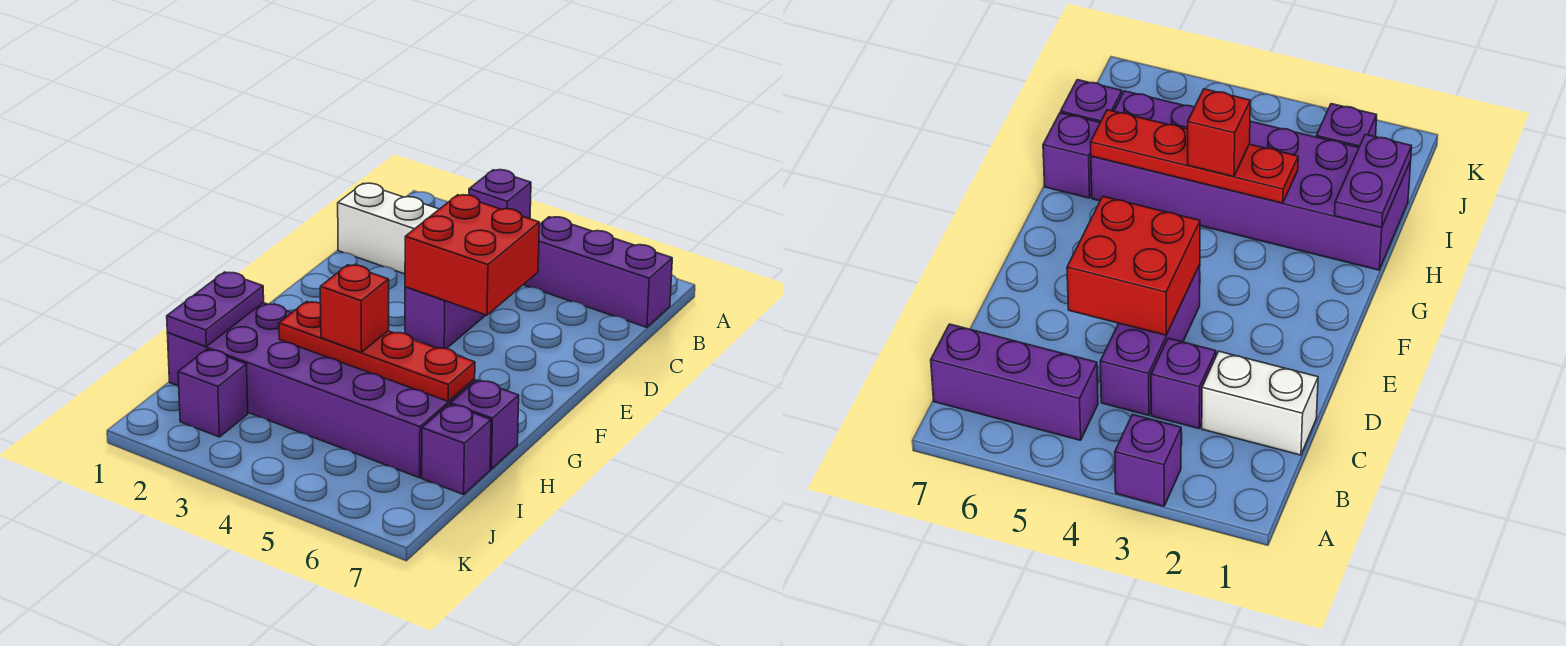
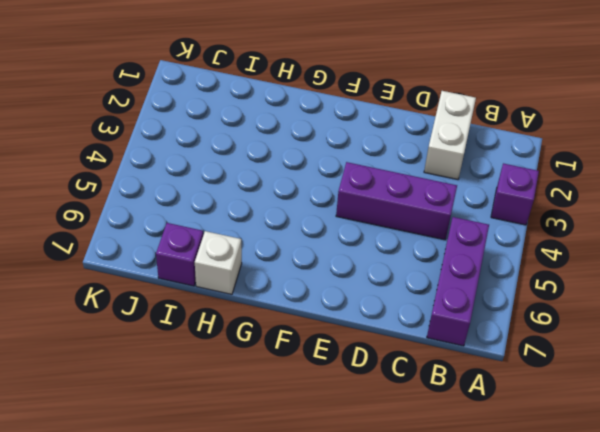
white brick H7 level 1 -> purple brick H7 level 1
none -> purple brick C3 level 1
none -> purple brick H1:I6 level 1
none -> purple brick J2 level 1

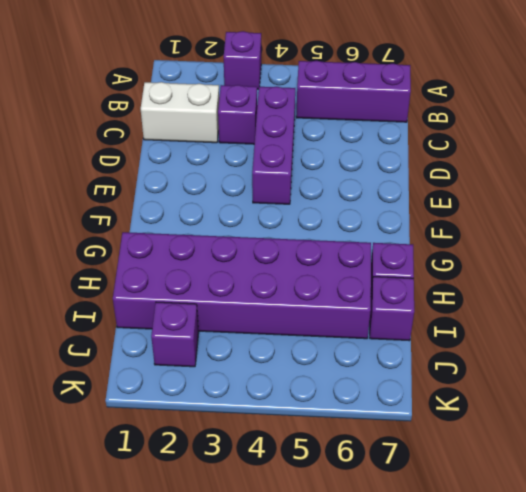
none -> red brick D4:E5 level 2
none -> purple plate H1:I1 level 2
none -> red plate H3:H6 level 2

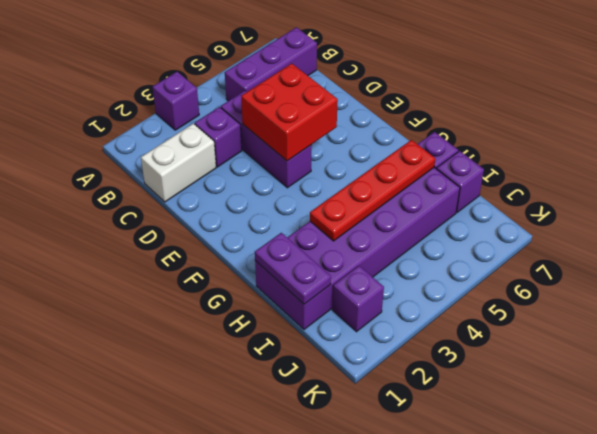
none -> red brick H4 level 3

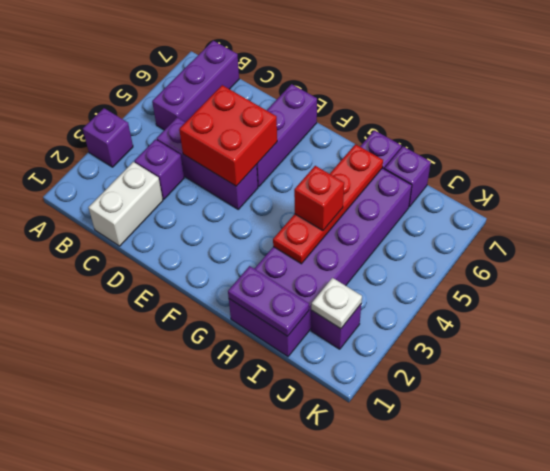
purple brick E5:E7 level 1 -> none
white plate J2 level 2 -> none

